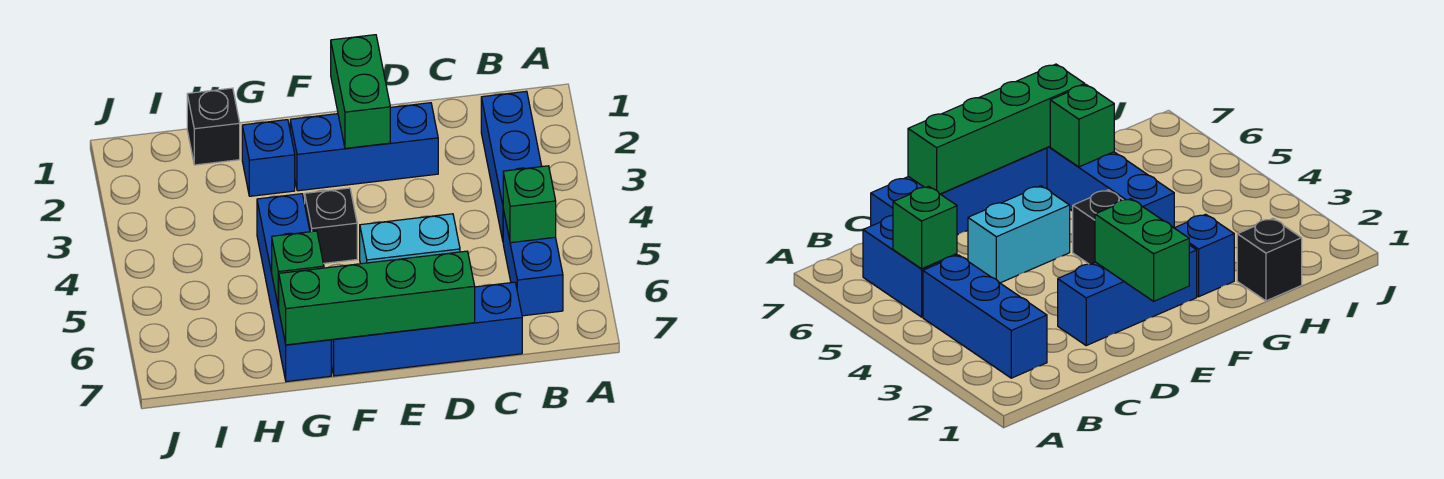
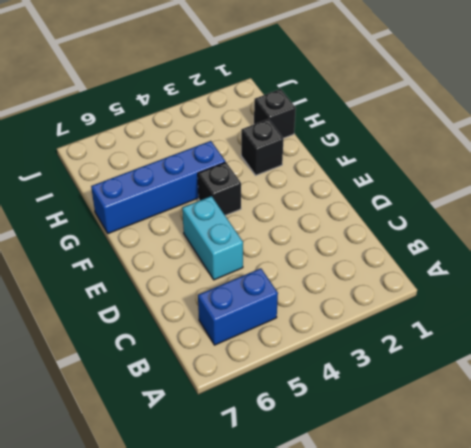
black brick G2 level 1 -> blue brick G2 level 1
none -> blue brick B2:B4 level 1
none -> blue brick C7:F7 level 1
none -> blue brick D2:F2 level 1

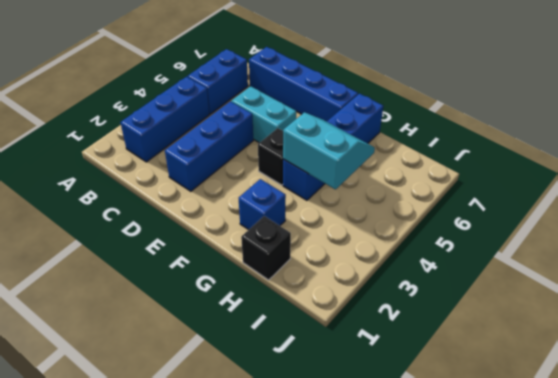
blue brick D2:D4 level 1 -> blue brick D2:F2 level 1
cyan slope G4:H5 level 2 top 4 -> none
none -> green brick B5 level 2
none -> green brick D7:G7 level 2
none -> green brick E1:E2 level 2

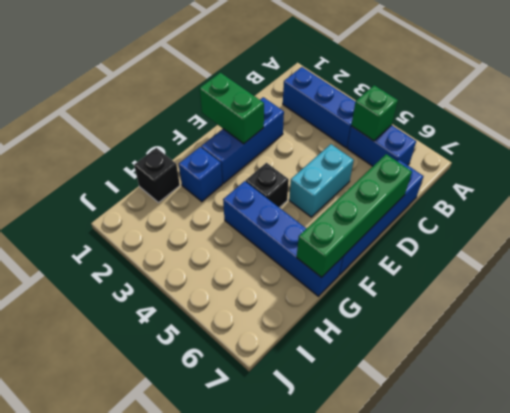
none -> green brick G6 level 2

